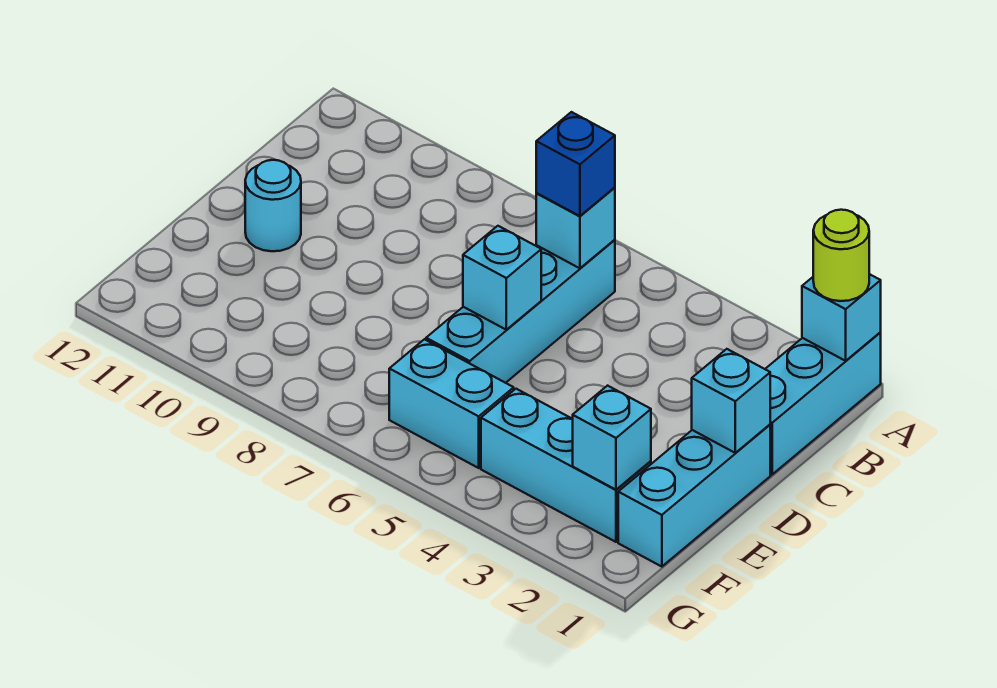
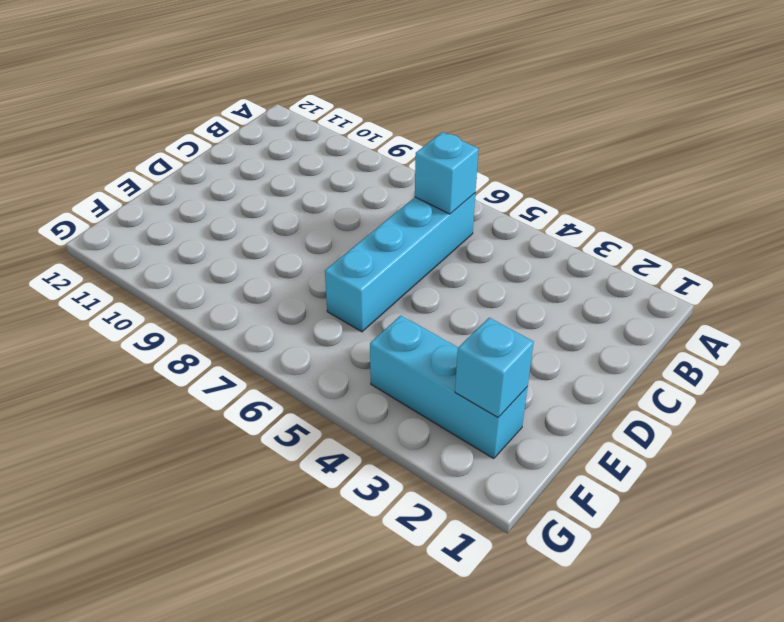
none -> cyan brick A1:C1 level 1
none -> cyan brick D1:F1 level 1
none -> cyan round brick D11 level 1

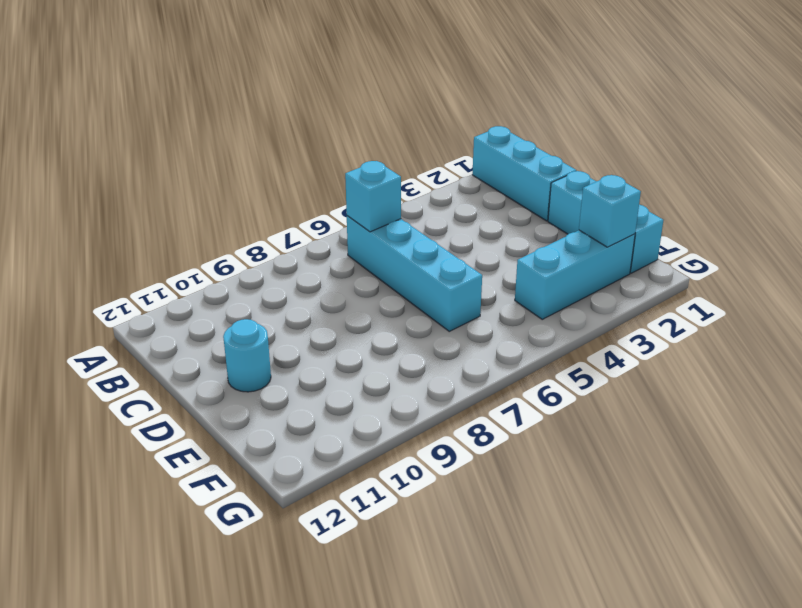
none -> cyan brick F5:F6 level 1
none -> cyan brick A1 level 2
none -> cyan brick D1 level 2

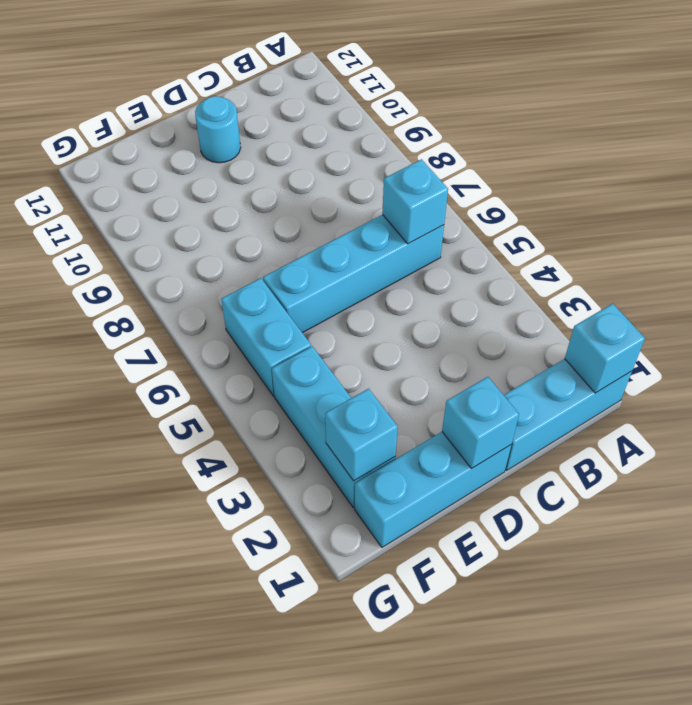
none -> cyan brick D6 level 2
none -> lime round brick A1 level 3
none -> blue brick B6 level 3

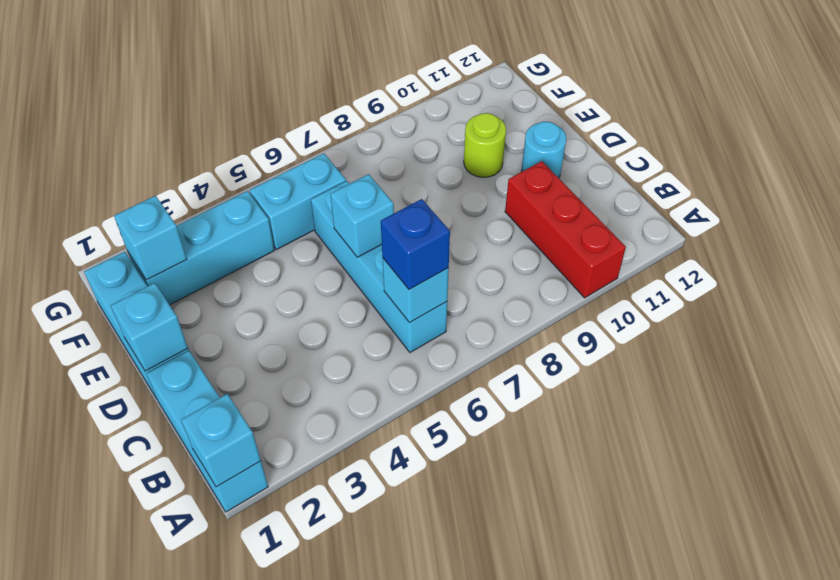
red brick A10:C10 level 1 -> none
lime round brick E10 level 1 -> lime round brick A1 level 3

